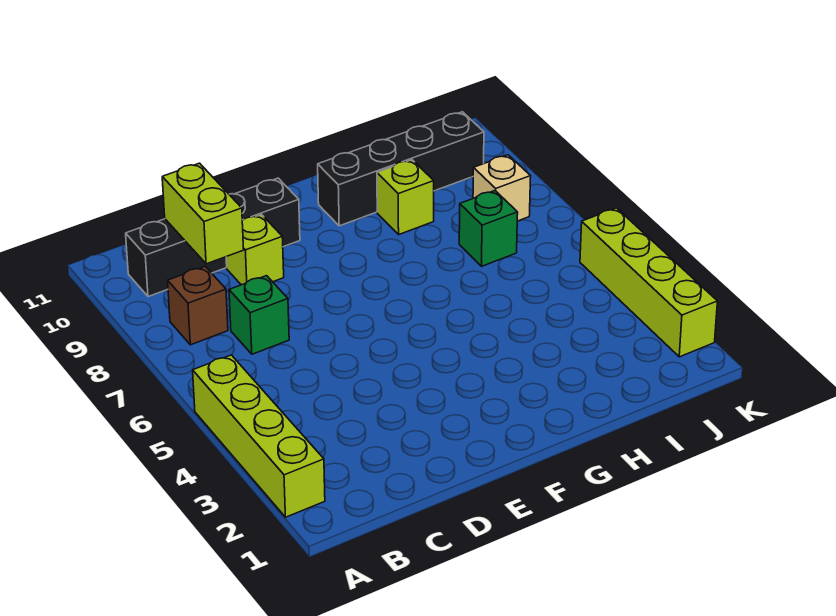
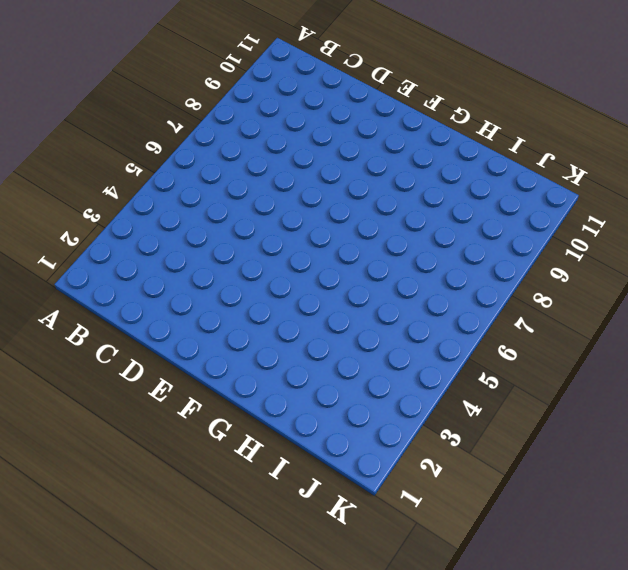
none -> lime brick A2:A5 level 1
none -> brown brick B8 level 1

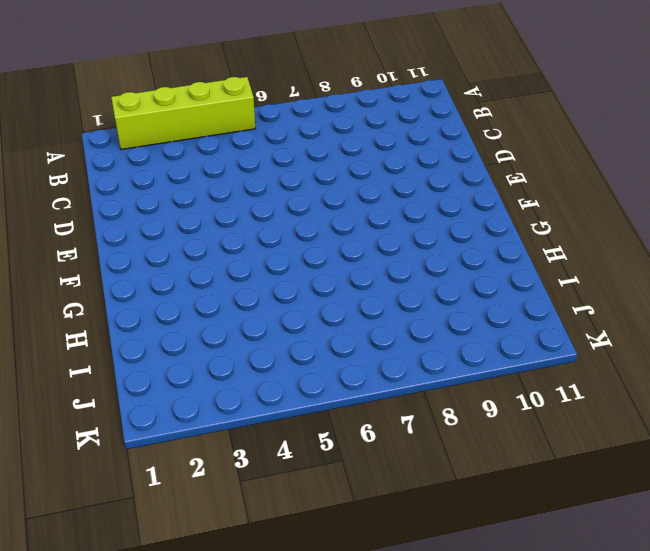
none -> brown brick B8 level 1
none -> black brick B10:E10 level 1

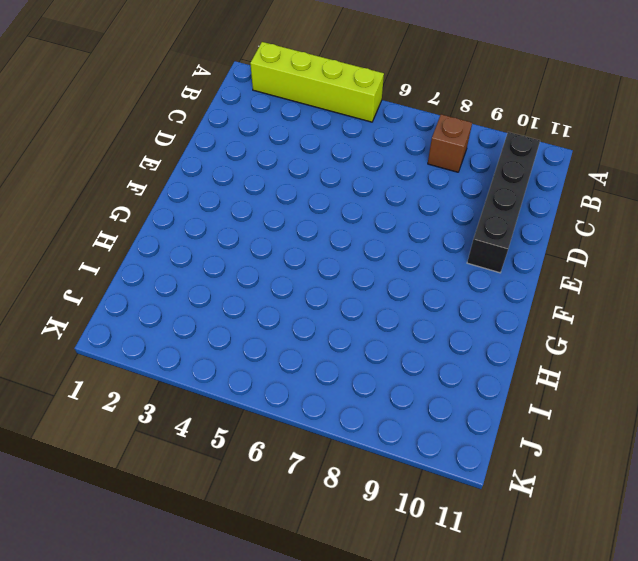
none -> green brick C7 level 1
none -> lime brick D9 level 1

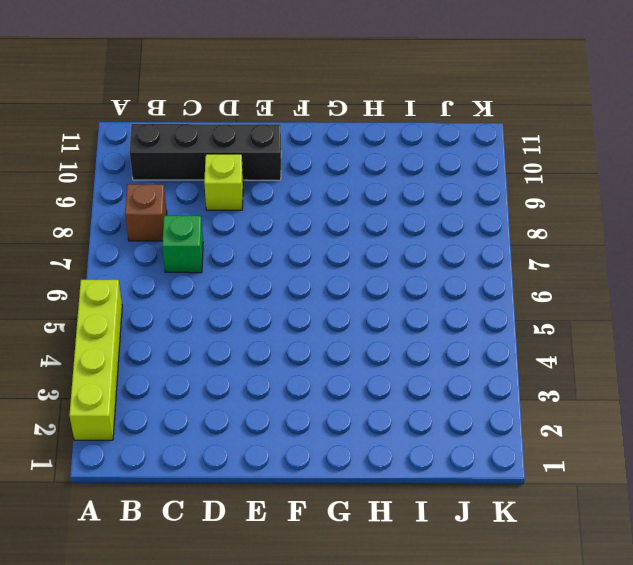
none -> black brick G10:J10 level 1
none -> lime brick H9 level 1

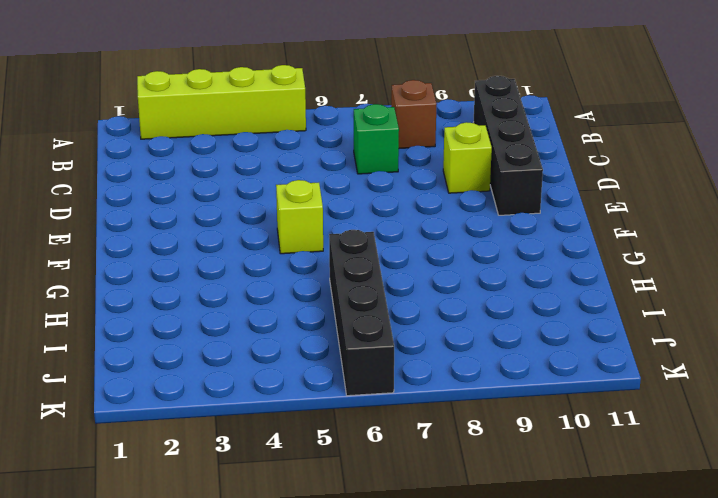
lime brick F5 level 1 -> lime brick H9 level 1
black brick H6:K6 level 1 -> black brick G10:J10 level 1
none -> green brick I7 level 1
none -> tan brick J8 level 1

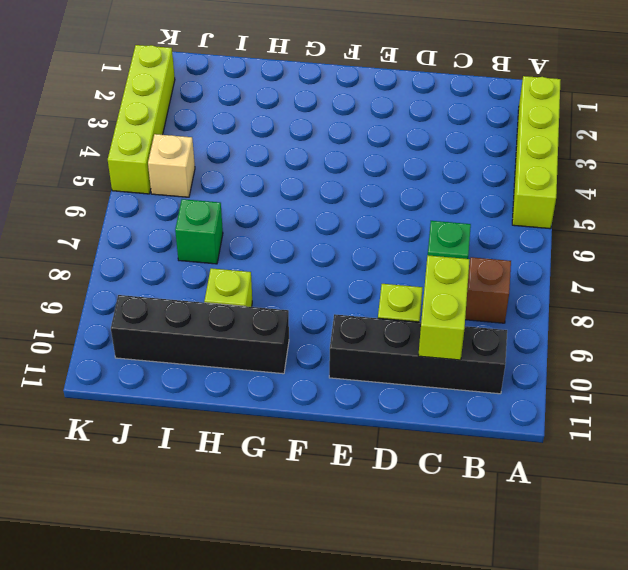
tan brick J5 level 1 -> tan brick J8 level 1

